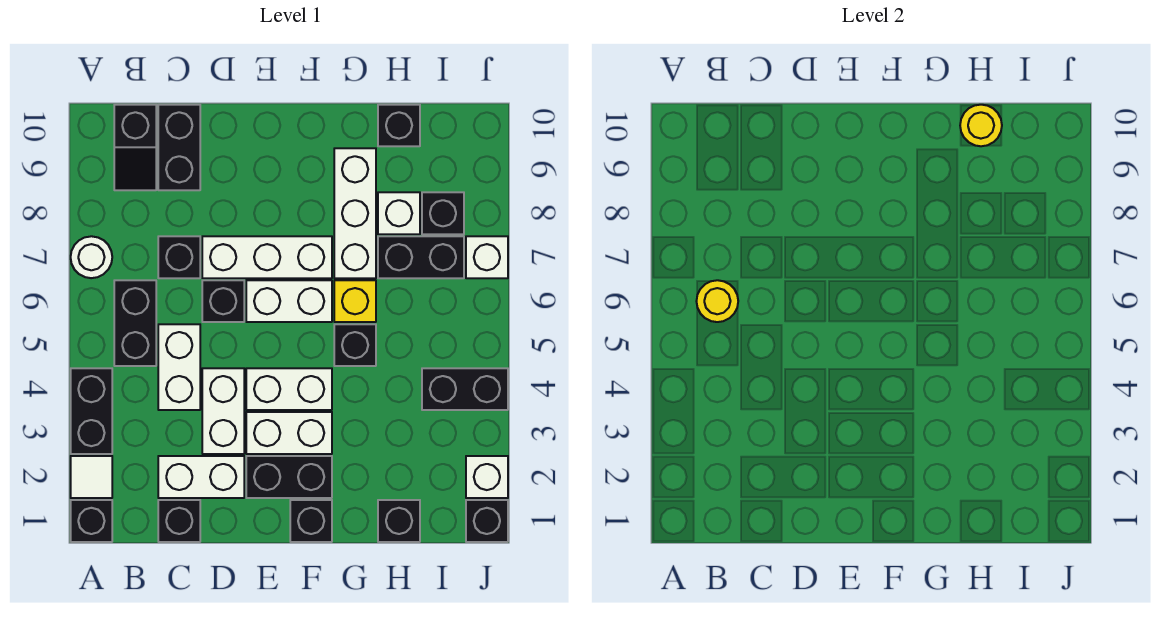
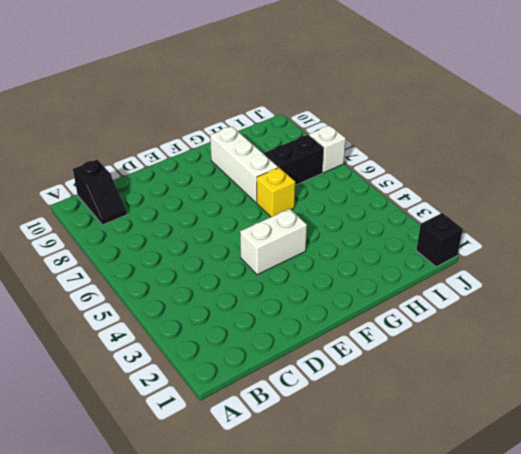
none -> black brick A1 level 1
none -> white tile A2 level 1
none -> black brick A3:A4 level 1
none -> white round brick A7 level 1

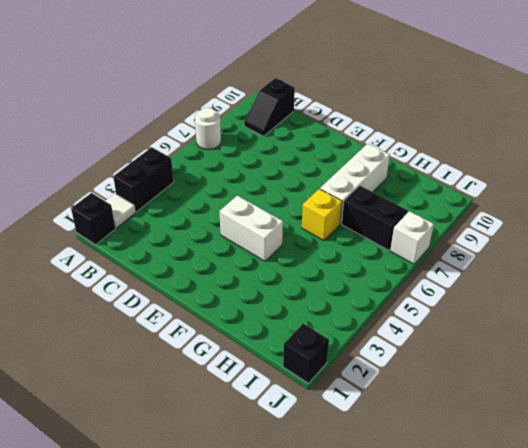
none -> black brick B5:B6 level 1
none -> black brick C1 level 1
none -> white brick C2:D2 level 1
none -> white brick C4:C5 level 1

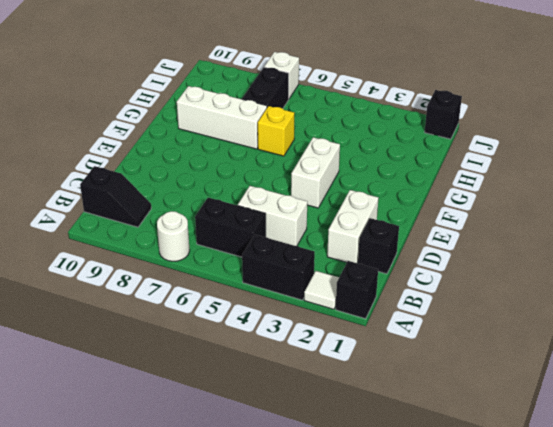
none -> black brick C7 level 1
none -> black brick C9:C10 level 1
none -> white brick D3:D4 level 1
none -> black brick D6 level 1

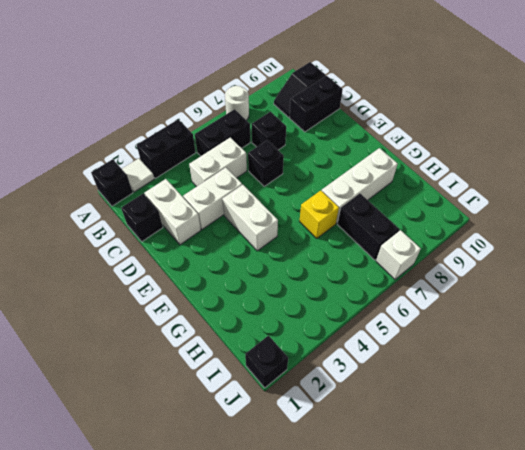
none -> white brick D7:F7 level 1
none -> black brick E2:F2 level 1
none -> white brick E3:F3 level 1
none -> white brick E6:F6 level 1

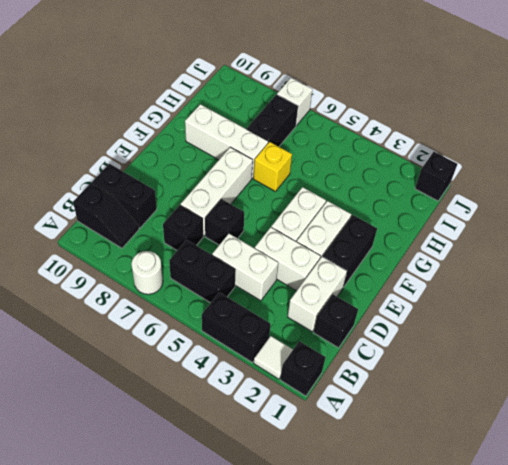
none -> white brick E6:F6 level 1
none -> black brick F1 level 1
none -> black brick G5 level 1
none -> black brick H1 level 1

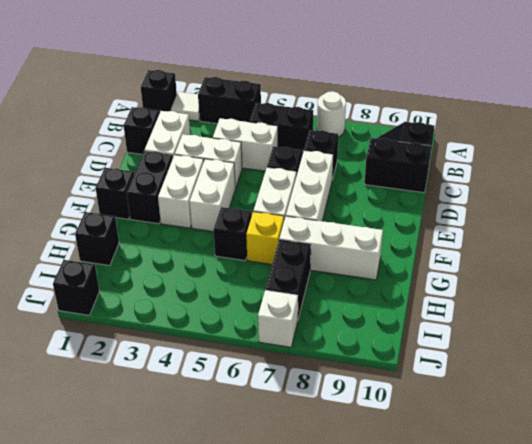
none -> white brick H8 level 1
none -> black brick H10 level 1
none -> black brick I4:J4 level 1
none -> black brick I8 level 1

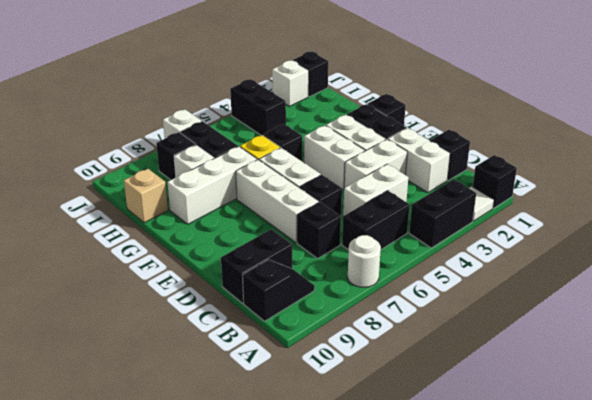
tan brick H10 level 1 -> black brick H10 level 1
none -> black brick H1 level 1
none -> yellow round brick B6 level 2
none -> yellow round brick H10 level 2

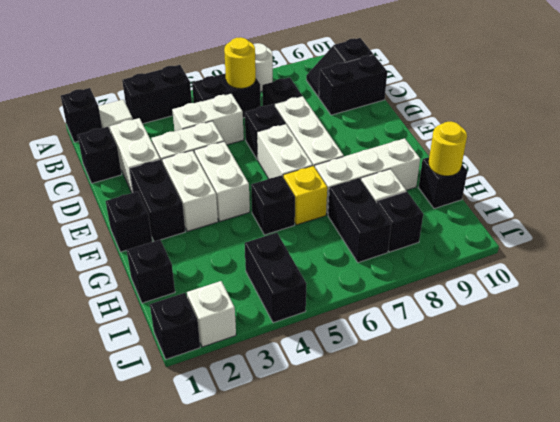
none -> white brick J7 level 1

